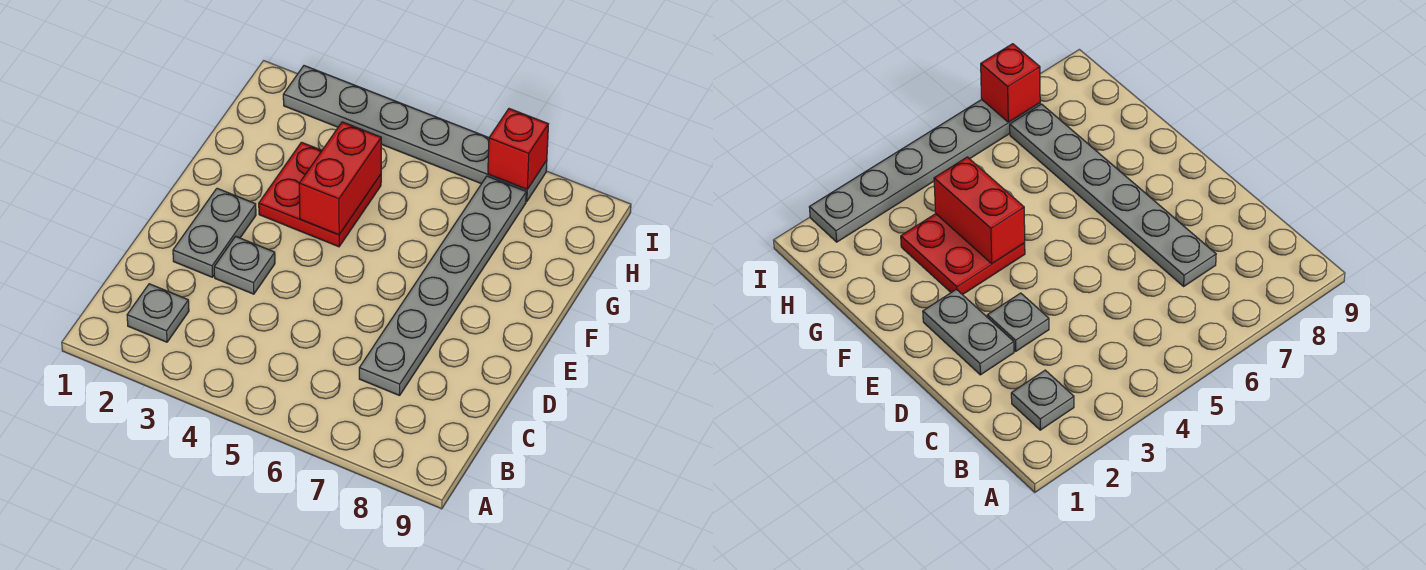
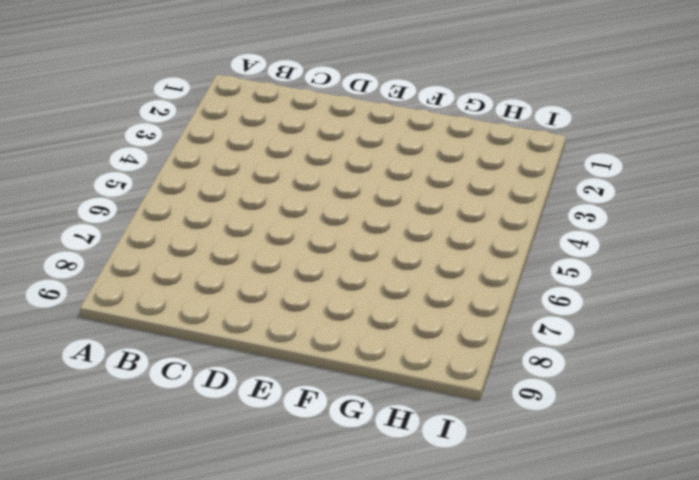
none -> grey plate B2 level 1
none -> grey plate C7:H7 level 1

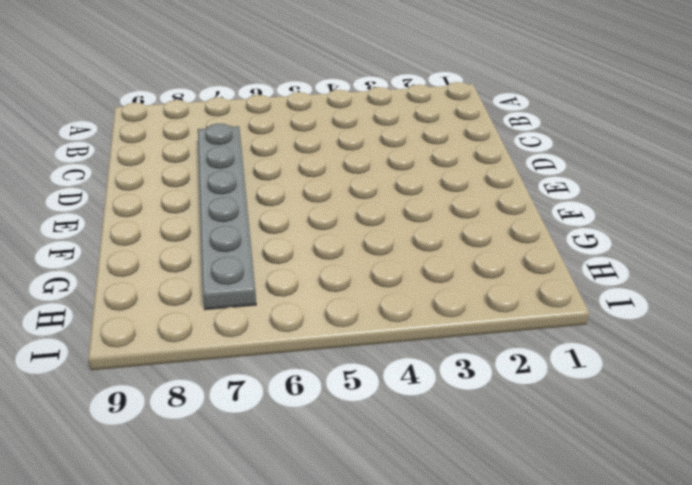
none -> grey plate B2 level 1
none -> grey plate D2:E2 level 1

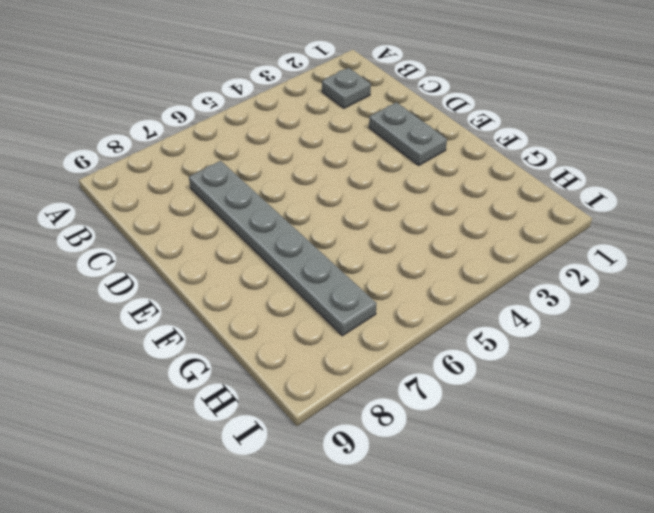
none -> grey plate D3 level 1
none -> red plate F3:G4 level 1

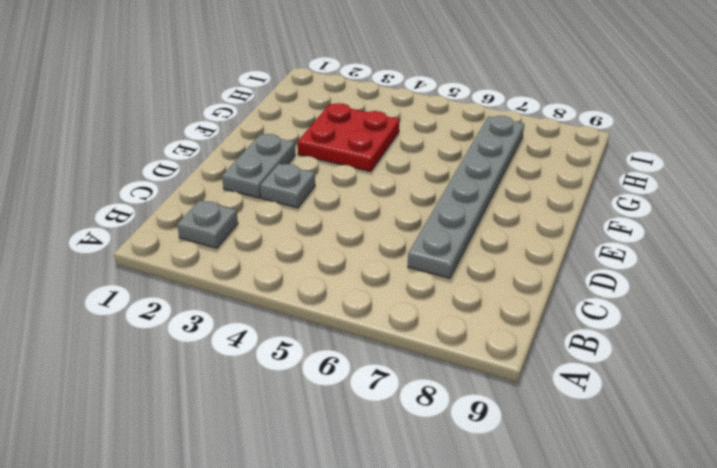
none -> grey plate I2:I7 level 1
none -> red brick F4:G4 level 2

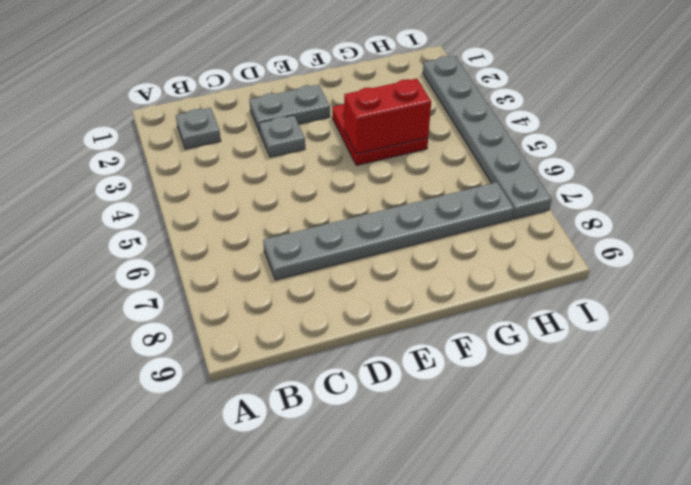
none -> red brick I7 level 2

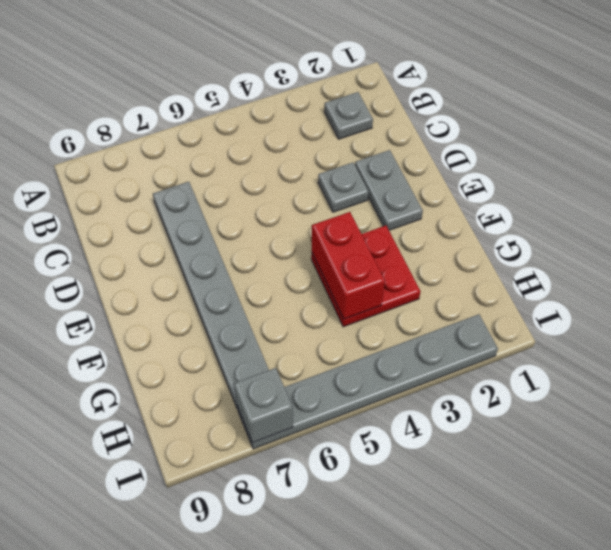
grey brick I7 level 2 -> red brick I7 level 2

